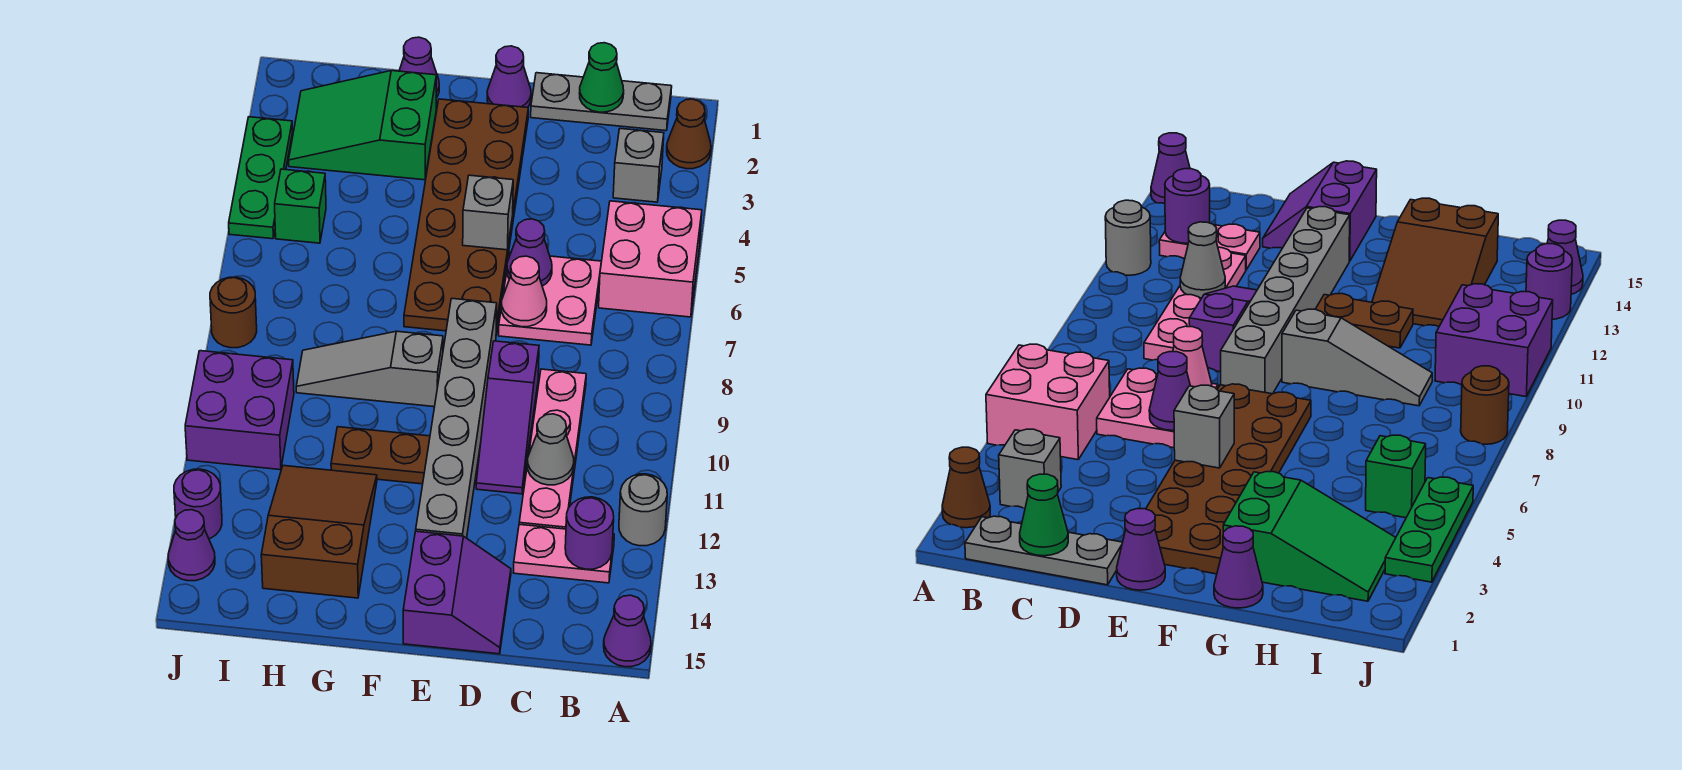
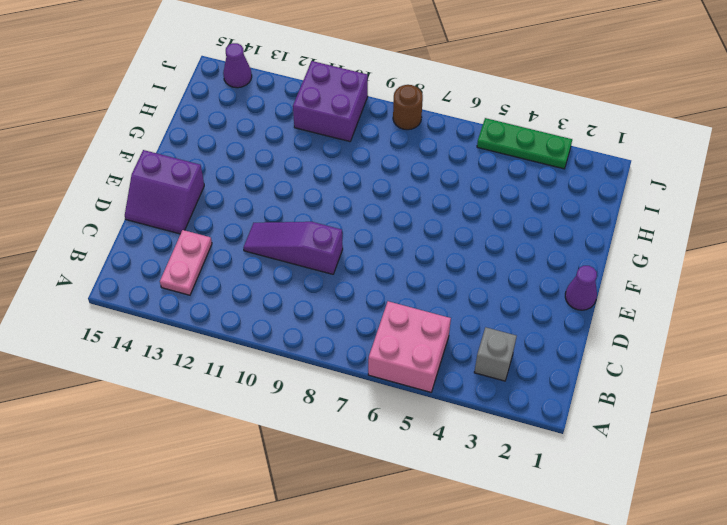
none -> brown cone A2 level 1
none -> grey round brick A12 level 1
none -> purple cone A15 level 1
none -> grey plate B1:D1 level 1

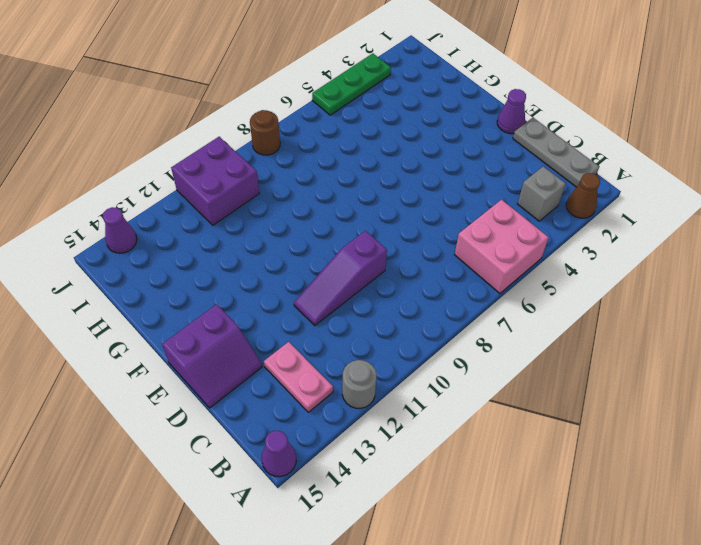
none -> pink plate C6:D7 level 1
none -> pink plate C9:C12 level 1
none -> brown plate E2:F7 level 1
none -> grey brick E8:E13 level 1

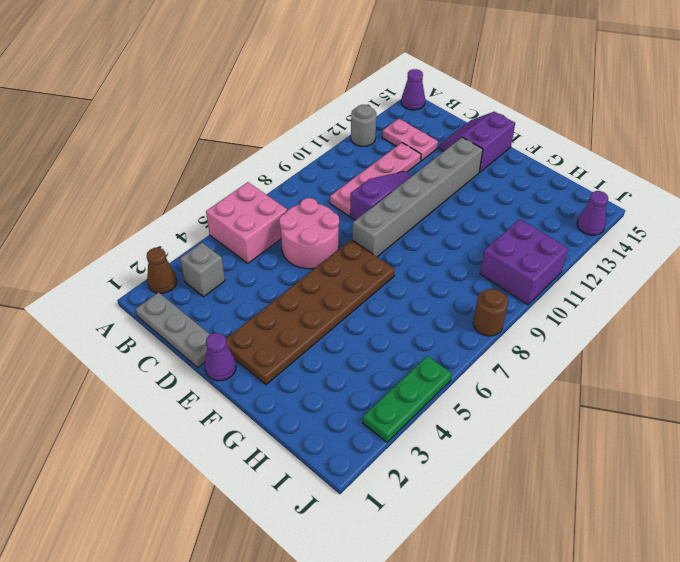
pink round brick C6:D7 level 1 -> pink plate C6:D7 level 1
none -> grey slope F9:H9 level 1 top F
none -> brown plate F11:G11 level 1
none -> purple cone G1 level 1
none -> green slope G2:I3 level 1 top G

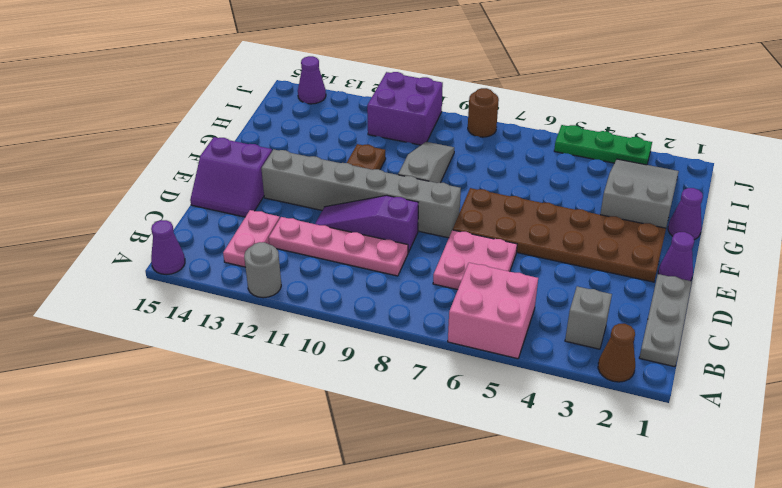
grey slope G2:I3 level 1 top G -> green slope G2:I3 level 1 top G
none -> brown slope G12:H14 level 1 top 14
none -> green brick I5 level 1
none -> purple round brick J13 level 1
none -> purple round brick B13 level 2

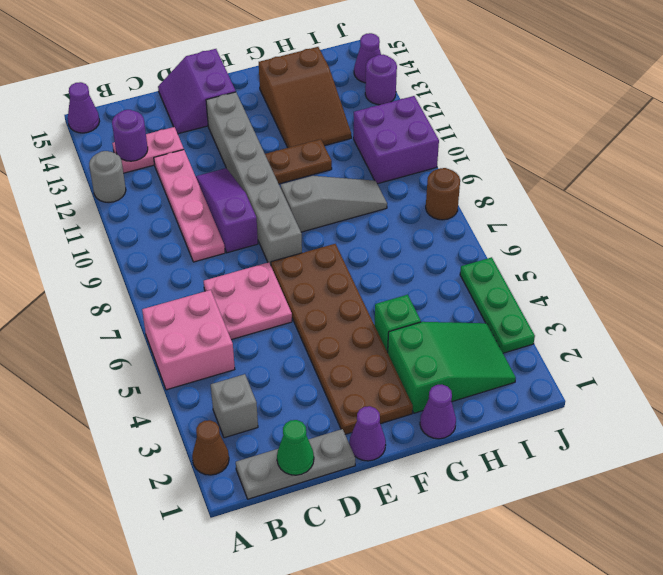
green brick G4 level 1 -> green brick I5 level 1
none -> grey cone C11 level 2
none -> purple cone D6 level 2
none -> pink cone D7 level 2
none -> grey brick E5 level 2

